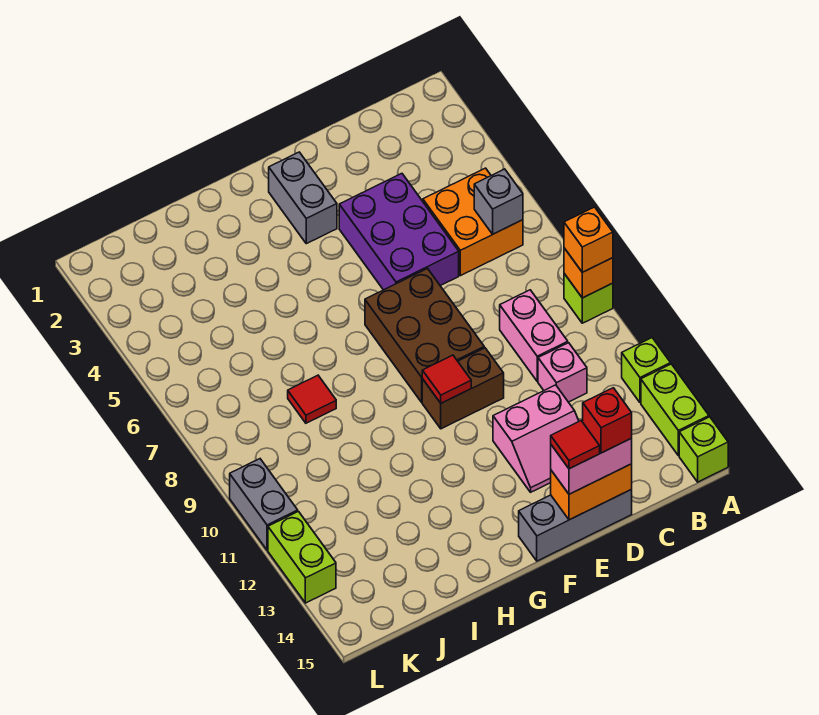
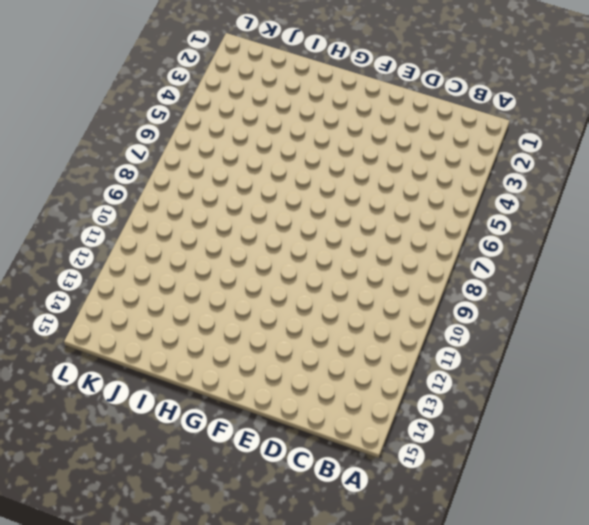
none -> lime brick A9 level 1
none -> lime brick A12 level 1
none -> lime brick A13:A14 level 1

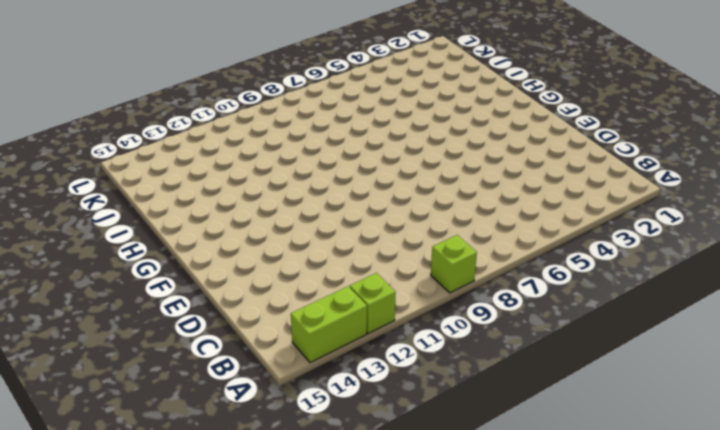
none -> lime brick A15 level 1
none -> orange brick B5:C6 level 1
none -> pink brick C9:C10 level 1

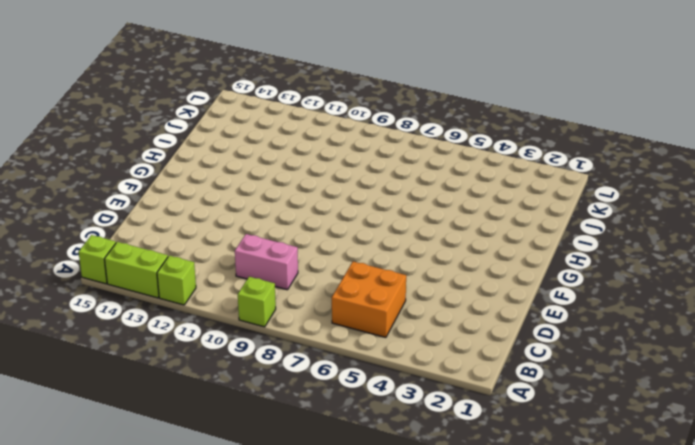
none -> pink brick C11 level 1
none -> purple brick D4:E6 level 1
none -> pink slope D12:E13 level 1 top 12

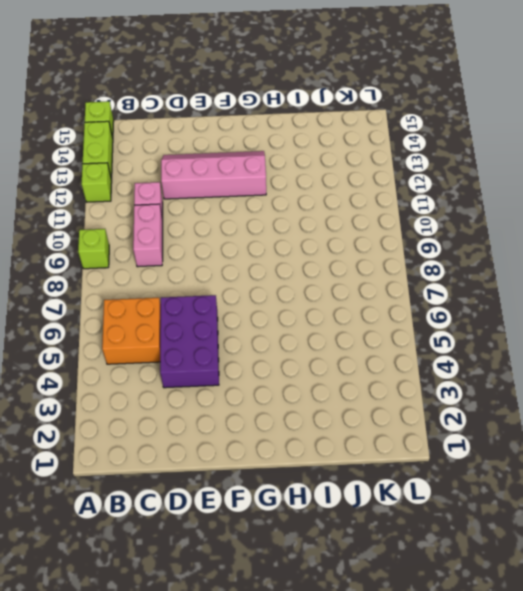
pink slope D12:G13 level 1 top 12 -> pink slope D12:E13 level 1 top 12
none -> grey brick D15:F15 level 1
none -> brown brick E7:F9 level 1
none -> brown brick E10:F10 level 1

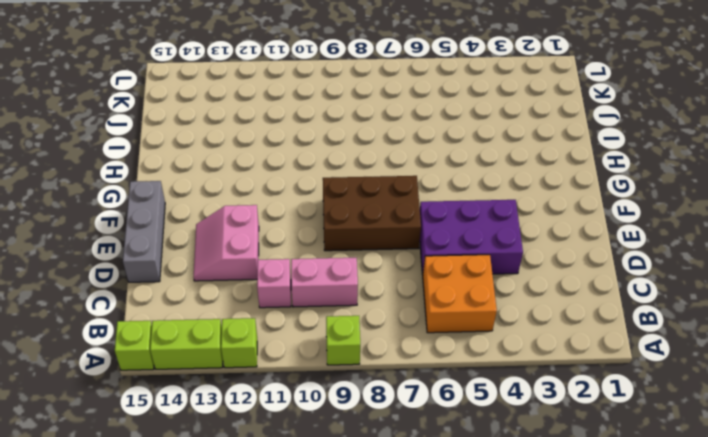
none -> brown brick E10:F10 level 1
none -> grey brick F2:F3 level 1
none -> red tile I8 level 1

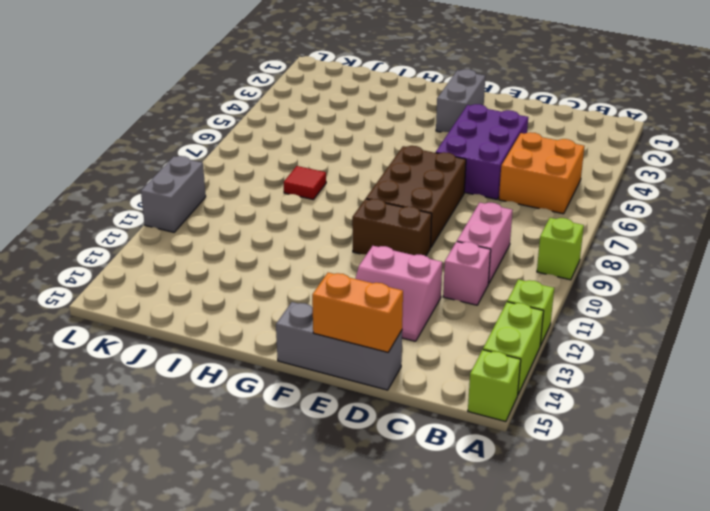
none -> lime brick L12:L13 level 1
none -> orange brick A9 level 2
none -> grey brick B6 level 2

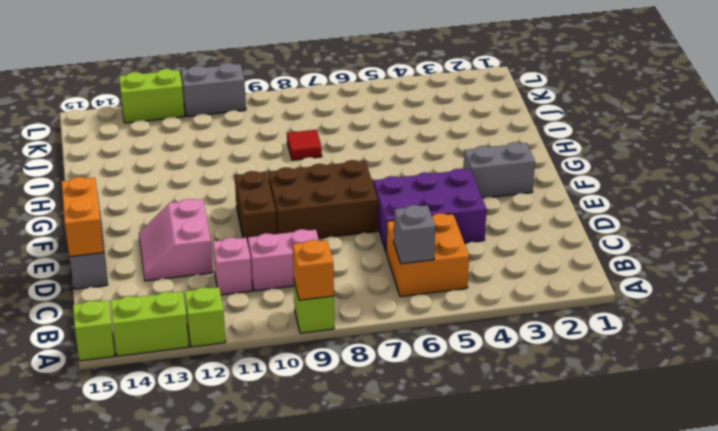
none -> red tile F10 level 2
none -> orange brick A9 level 3
none -> pink brick D15:E15 level 3

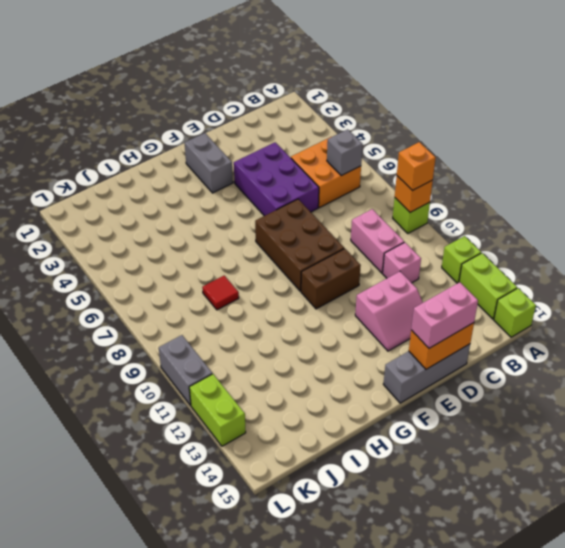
none -> red tile F10 level 2
none -> red brick D15 level 4
none -> red tile E15 level 4

